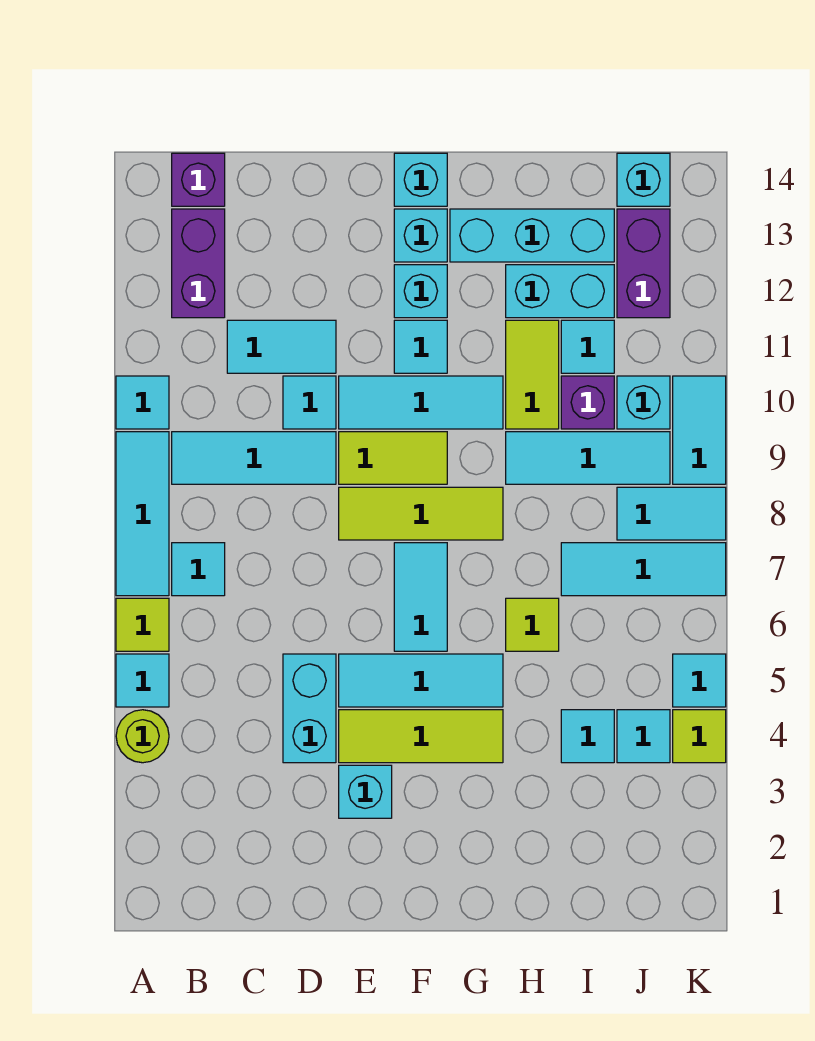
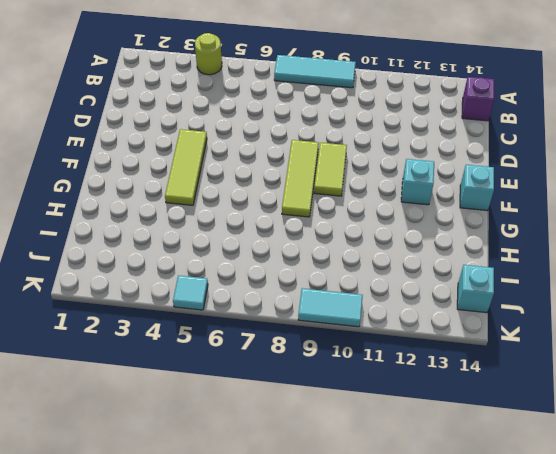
none -> cyan tile A5 level 1
none -> lime tile A6 level 1
none -> cyan tile A10 level 1
none -> cyan tile B7 level 1

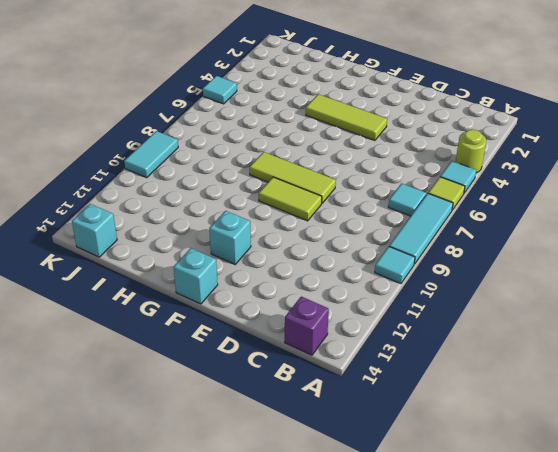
none -> cyan tile B9:D9 level 1
none -> purple brick B12:B13 level 1
none -> cyan tile C11:D11 level 1
none -> cyan brick D4:D5 level 1

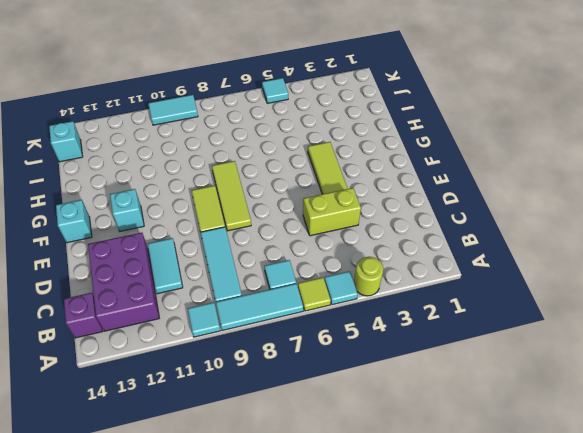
purple brick B12:D13 level 1 -> purple brick B12:B13 level 1
lime brick D4:D5 level 1 -> cyan brick D4:D5 level 1
none -> cyan tile D10 level 1
none -> cyan brick E3 level 1
none -> cyan tile E5:G5 level 1
none -> cyan tile E10:G10 level 1

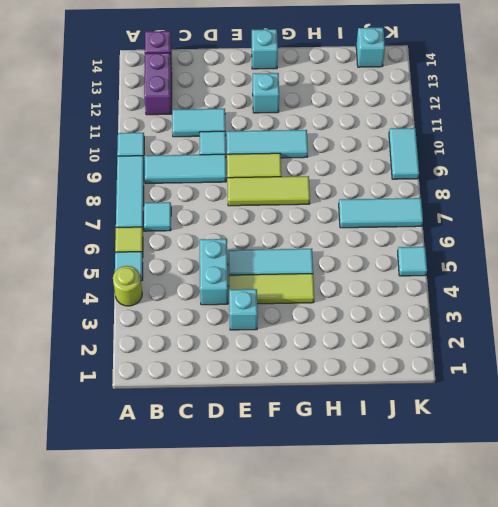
none -> cyan tile F6:F7 level 1
none -> cyan tile F11 level 1
none -> cyan brick F13 level 1
none -> cyan brick G13:I13 level 1

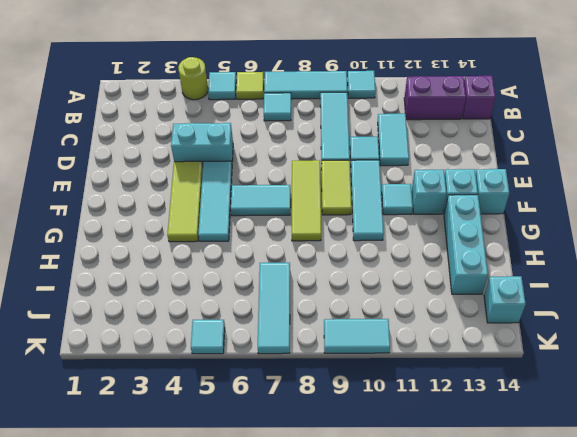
none -> cyan brick E3 level 1
none -> lime tile H6 level 1
none -> cyan tile H9:J9 level 1
none -> lime tile H10:H11 level 1

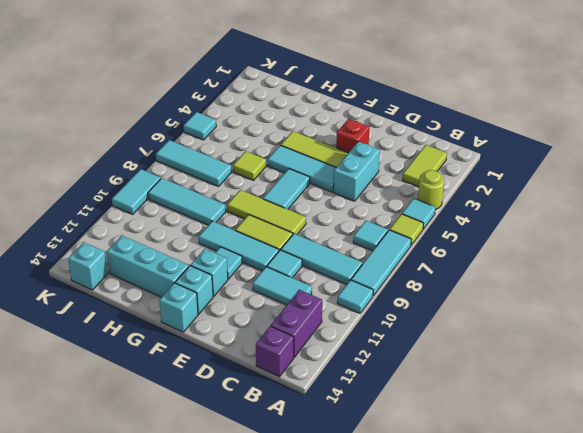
lime tile B2:B3 level 1 -> lime tile H10:H11 level 1
red brick E3 level 1 -> cyan brick E3 level 1
none -> cyan brick H12:I12 level 1
none -> cyan tile I4 level 1
none -> purple brick I10 level 1
none -> cyan tile I11 level 1

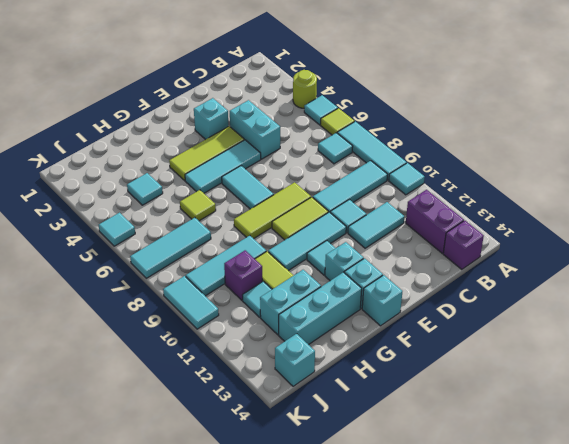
none -> cyan tile J4 level 1
none -> cyan tile J8:K8 level 1
none -> cyan brick J10 level 1
none -> purple brick J12:J13 level 1

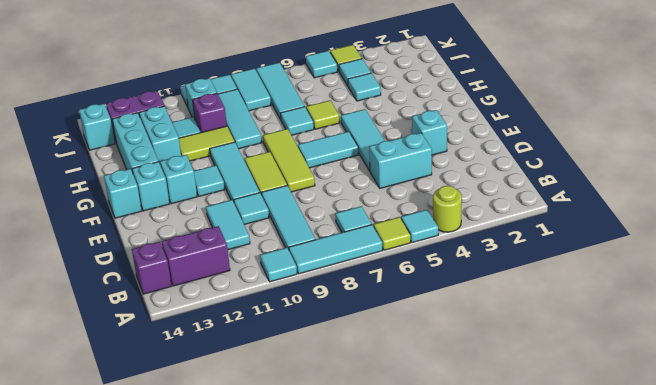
cyan tile H7 level 1 -> none
none -> lime tile E4:G4 level 1

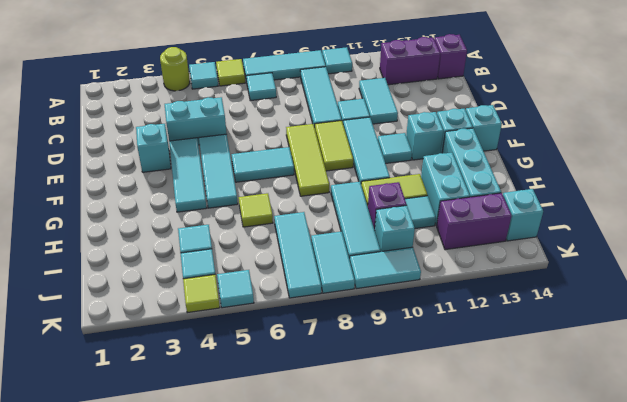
cyan tile E4:G4 level 1 -> lime tile E4:G4 level 1

